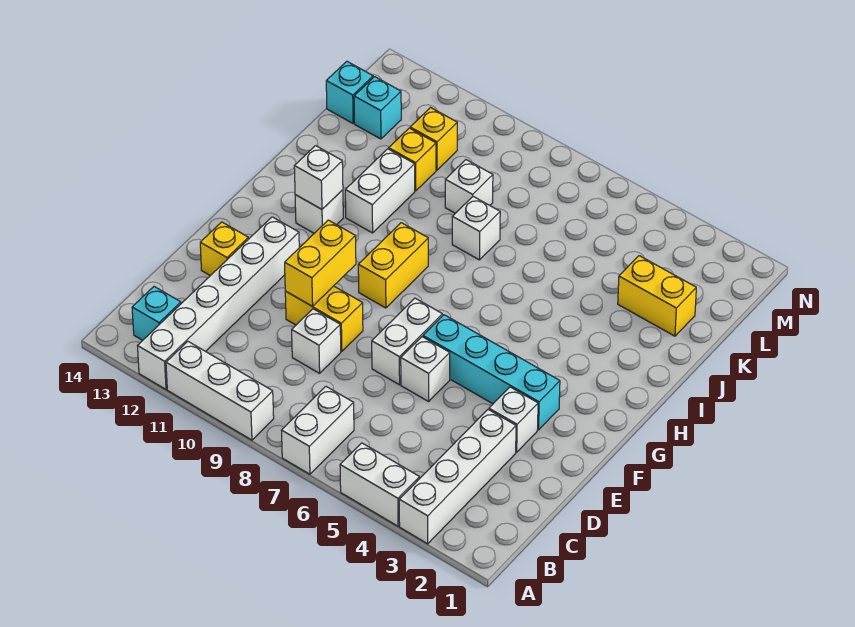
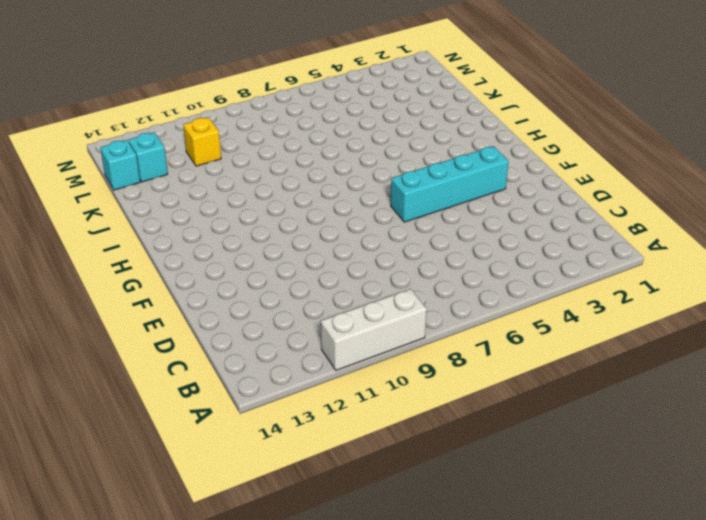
none -> white brick A3:D3 level 1
none -> white brick A4:A5 level 1
none -> white brick A7:B7 level 1

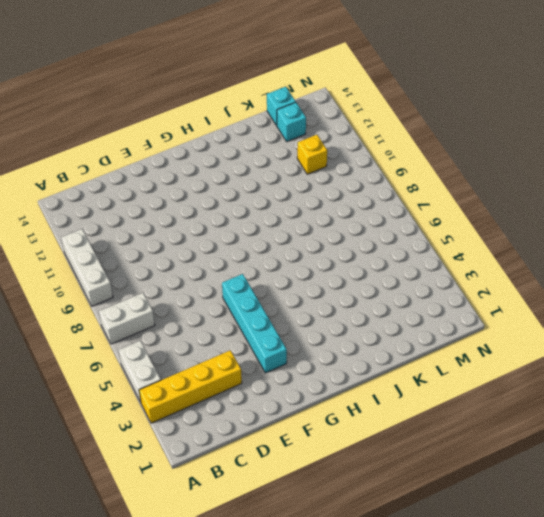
yellow brick A3:D3 level 1 -> white brick A3:D3 level 1
none -> white brick A12:F12 level 1
none -> cyan brick B13 level 1
none -> white brick D9 level 1

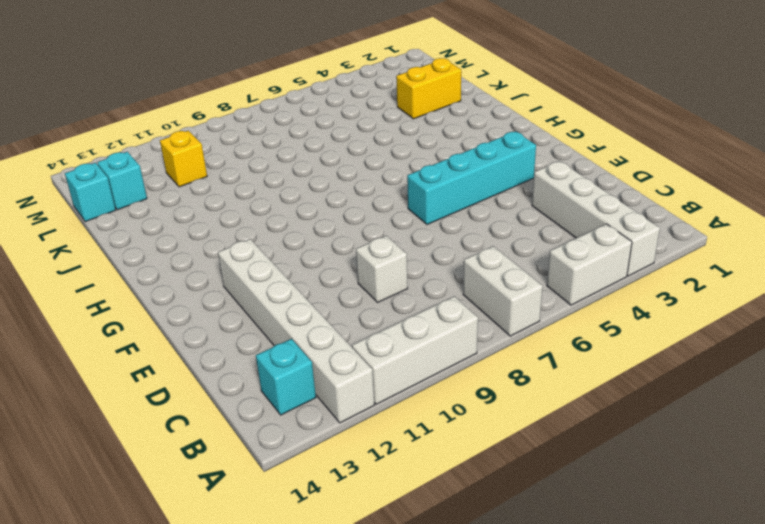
none -> white brick E3 level 1
none -> white brick E6 level 1
none -> white brick E7:F7 level 1

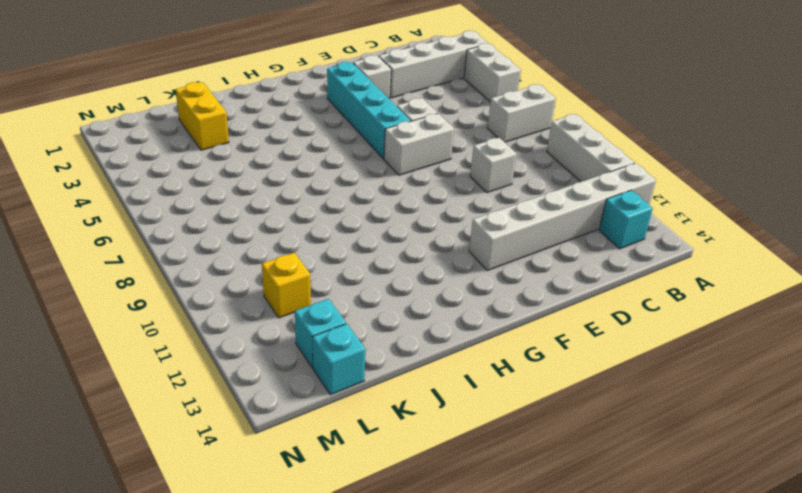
none -> yellow brick E9:E10 level 1
none -> yellow brick E13 level 1
none -> yellow brick G9:H9 level 1

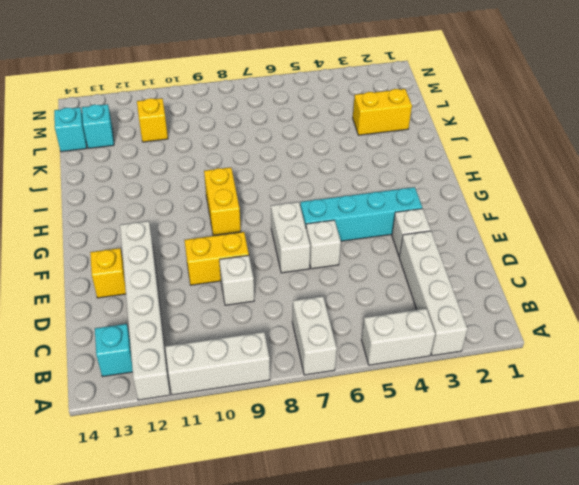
none -> white brick H12 level 1
none -> white brick I11:J11 level 1
none -> white brick J8 level 1

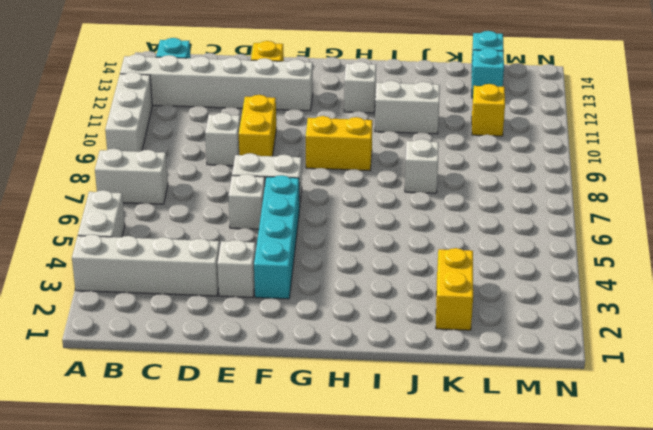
none -> white brick K9 level 1
none -> yellow brick K11 level 1
none -> yellow brick E10:F10 level 2

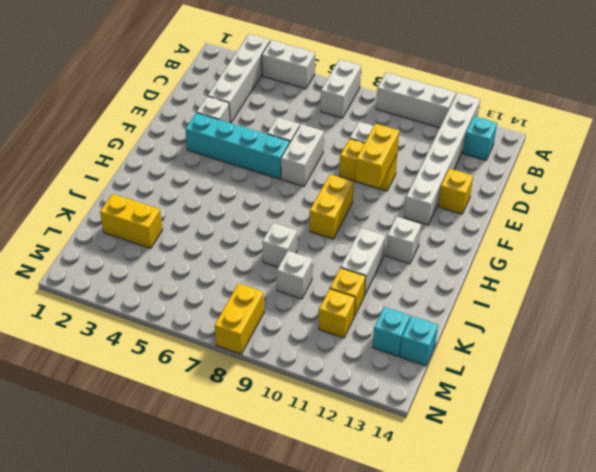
yellow brick M8:N8 level 1 -> none
none -> white brick H12 level 2

